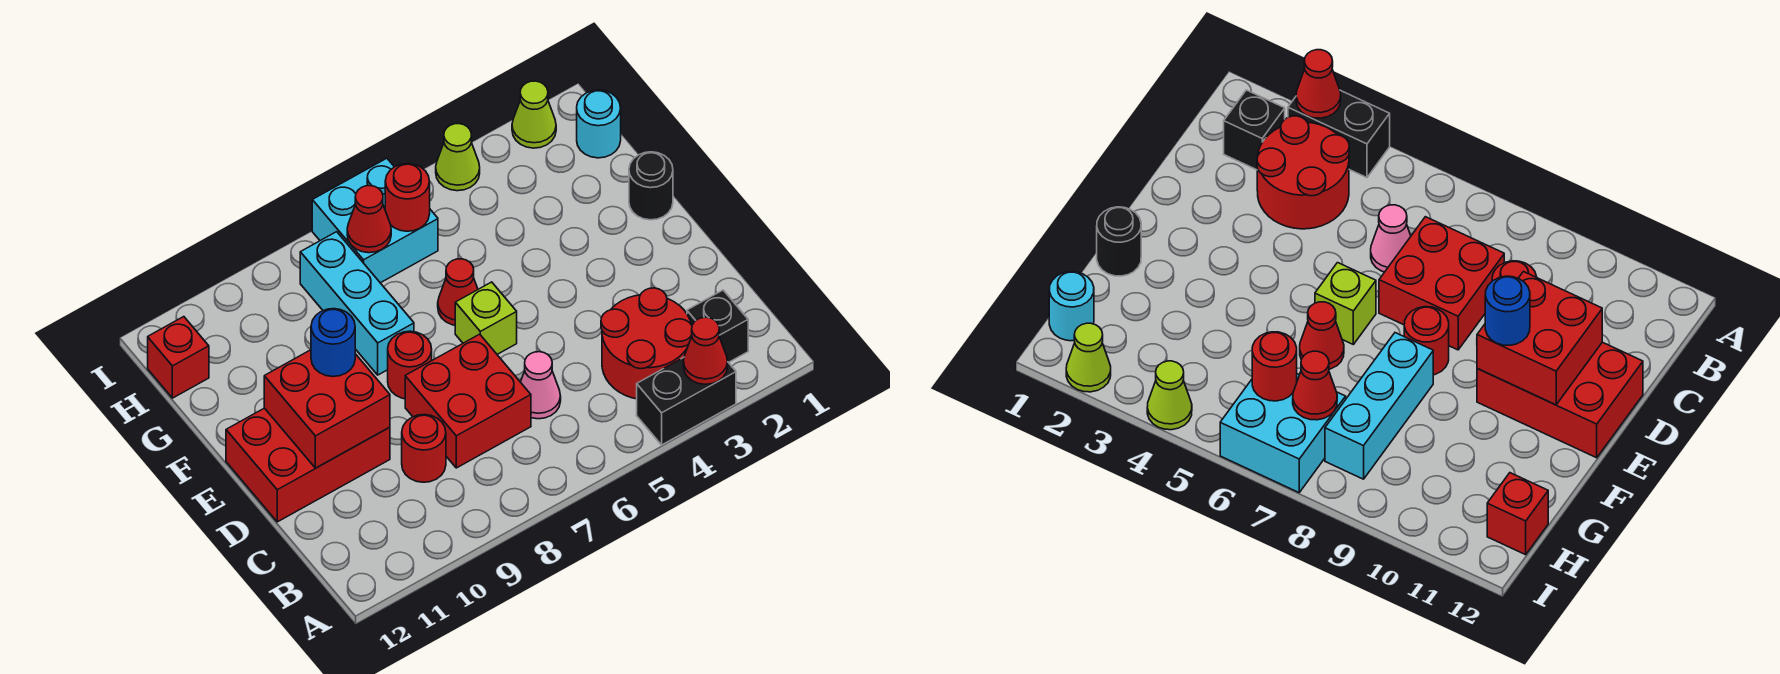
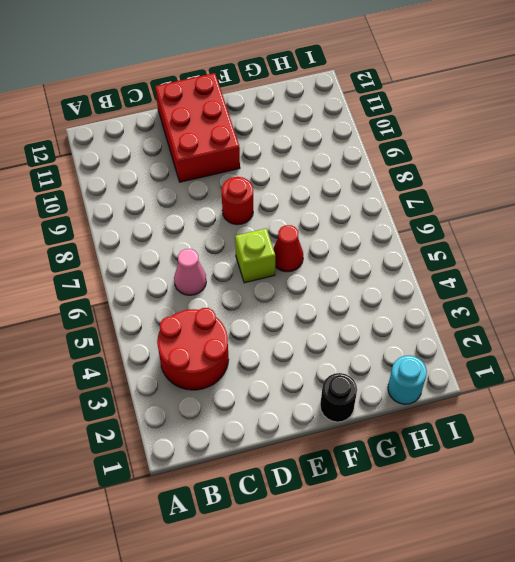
none -> black brick A3:A4 level 1
none -> black brick B2 level 1
none -> red brick C7:D8 level 1

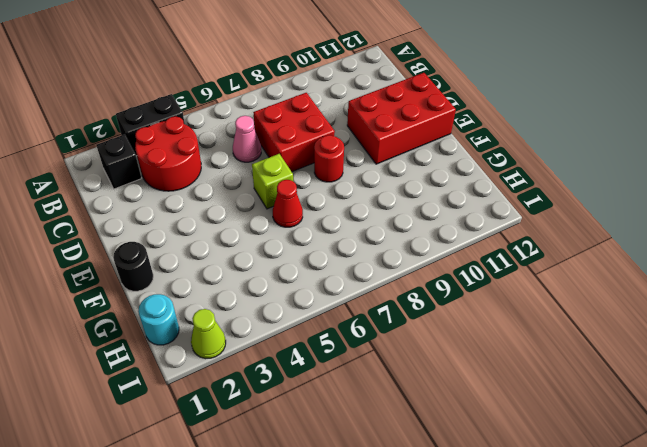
none -> red round brick C9 level 1
none -> cyan brick F8:H8 level 1
none -> cyan brick H6:I7 level 1

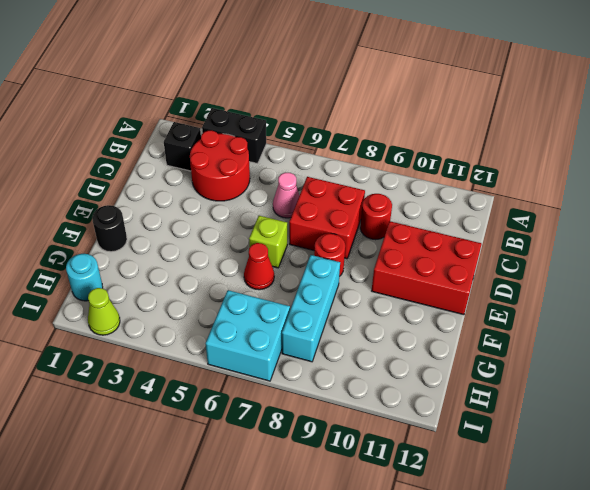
none -> red brick H12 level 1
none -> lime cone I4 level 1
none -> red cone A3 level 2

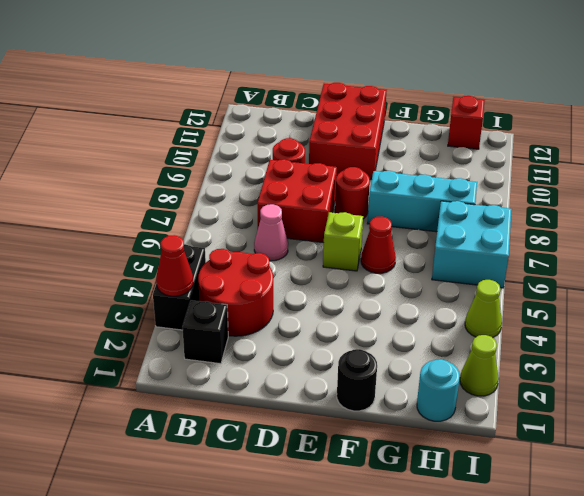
none -> red brick D10:E11 level 2
none -> red round brick H6 level 2
none -> red cone H7 level 2

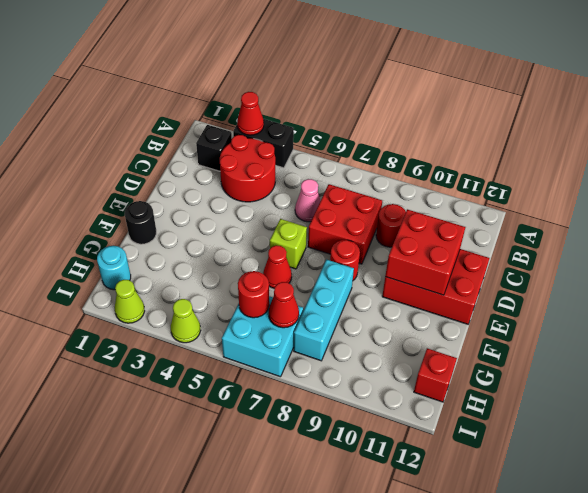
none -> blue round brick E10 level 3

